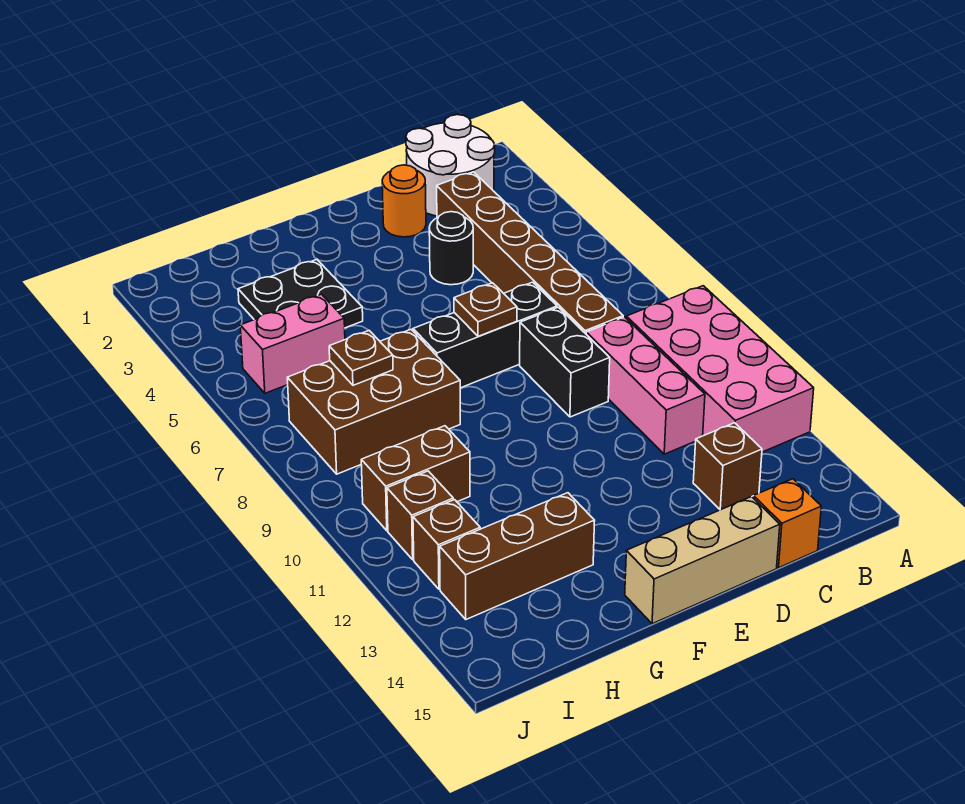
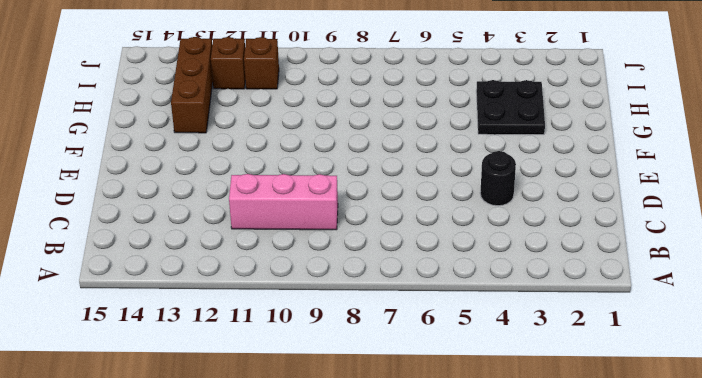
none -> pink brick A9:B12 level 1
none -> white round brick B1:C2 level 1
none -> brown brick C3:C8 level 1

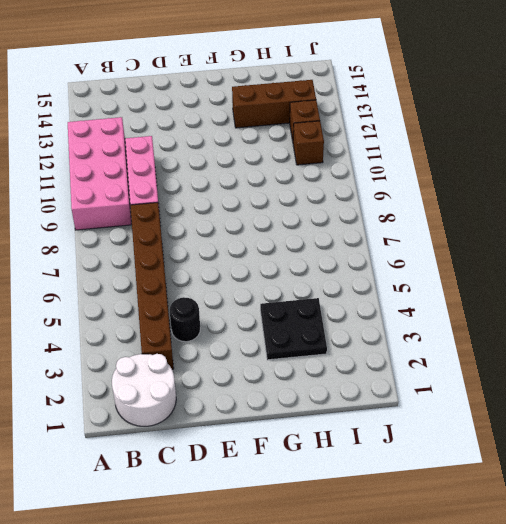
none -> brown brick C13 level 1
none -> orange brick C15 level 1
none -> orange round brick D2 level 1

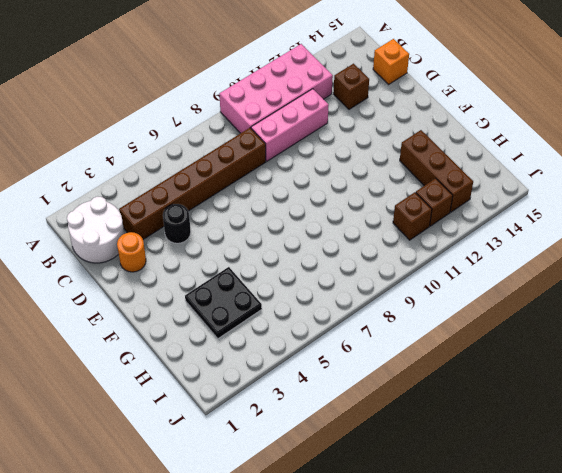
none -> black brick D7:F7 level 1
none -> black brick D8:D9 level 1
none -> tan brick D15:F15 level 1

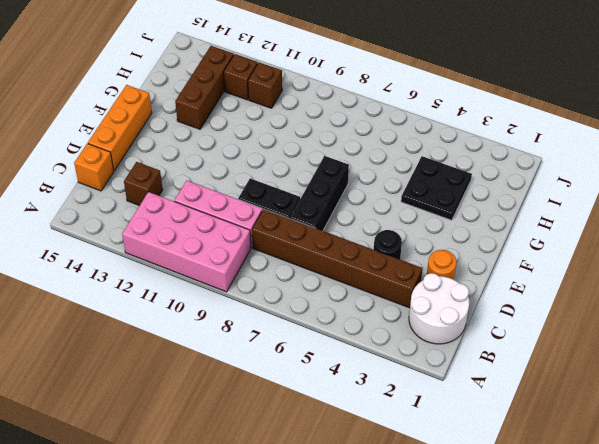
orange brick D15:F15 level 1 -> tan brick D15:F15 level 1
none -> brown brick G7:I8 level 1
none -> pink brick H5:I5 level 1
none -> brown brick H10:I10 level 1

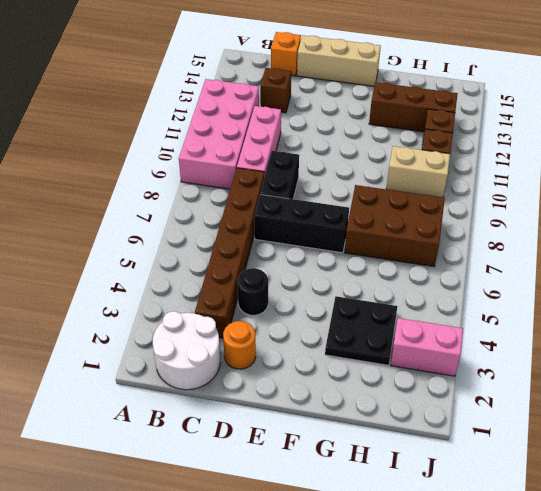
tan brick H10:I10 level 1 -> brown brick H10:I10 level 1
pink brick I3:J3 level 1 -> pink brick H5:I5 level 1
none -> brown plate E7 level 2
none -> brown plate H7 level 2

